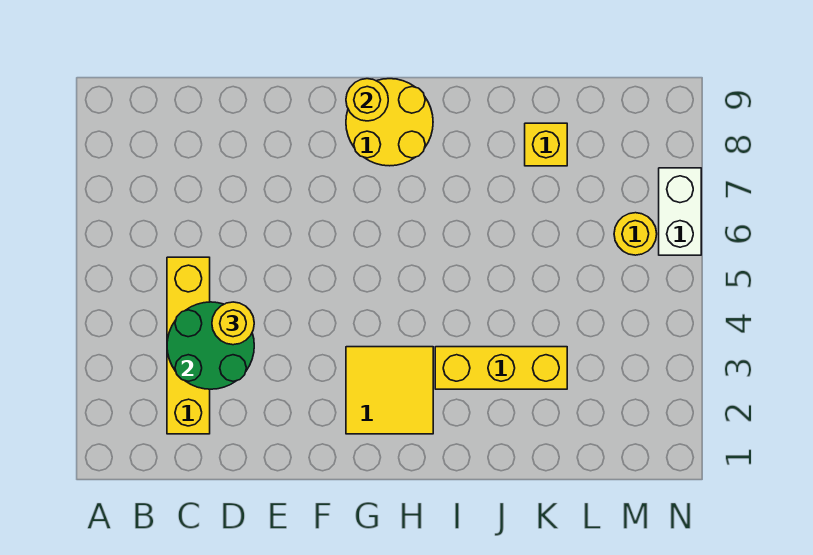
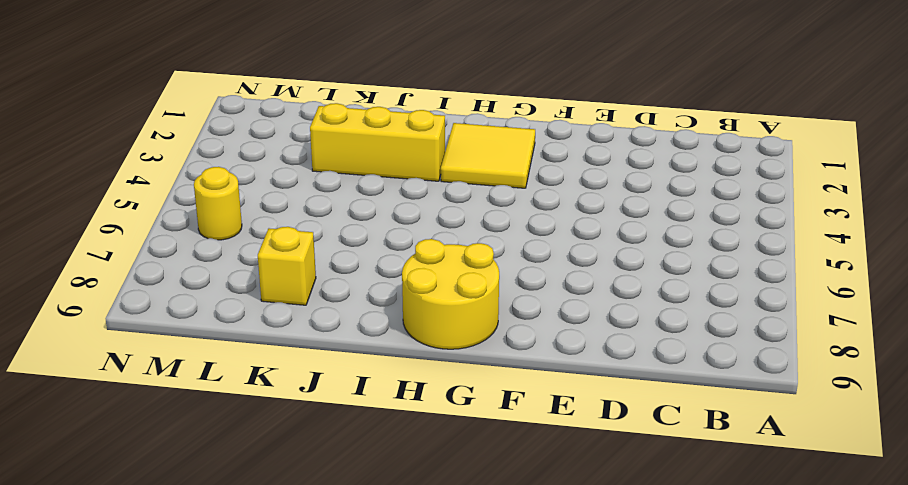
none -> yellow brick C2:C5 level 1
none -> white brick N6:N7 level 1

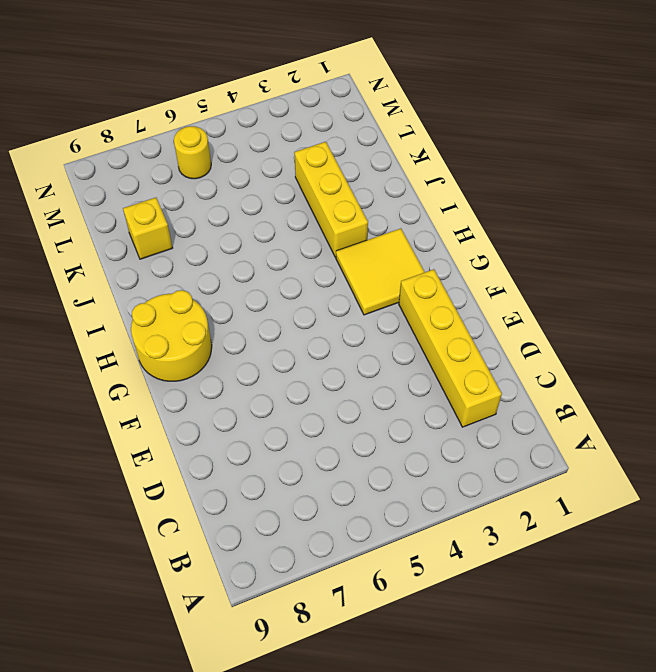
yellow brick C2:F2 level 1 -> yellow brick C2:C5 level 1
none -> white brick N6:N7 level 1
none -> green round brick C3:D4 level 2

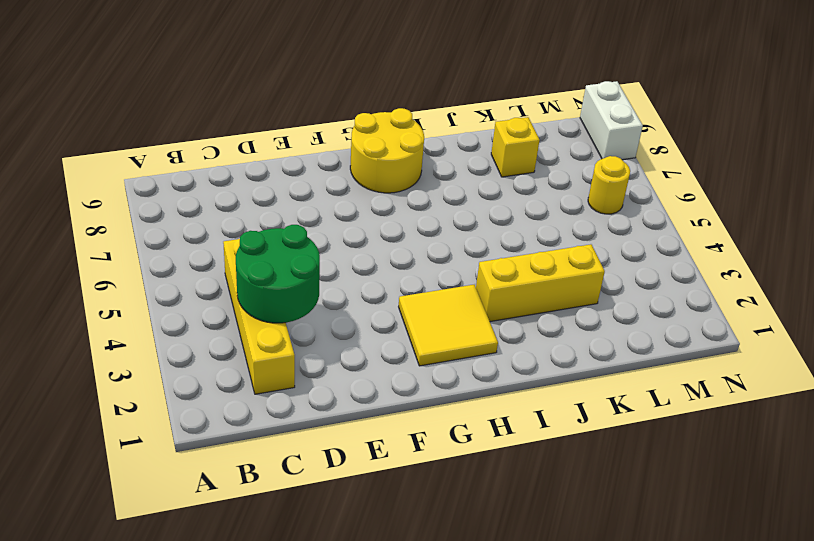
white brick N8:N9 level 1 -> white brick N6:N7 level 1
none -> yellow round brick G9 level 2
none -> yellow round brick D4 level 3

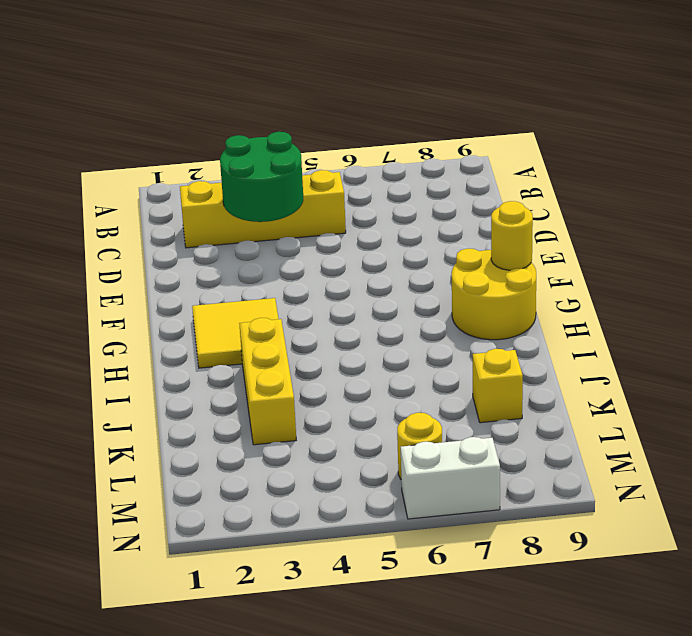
none -> yellow round brick D4 level 3

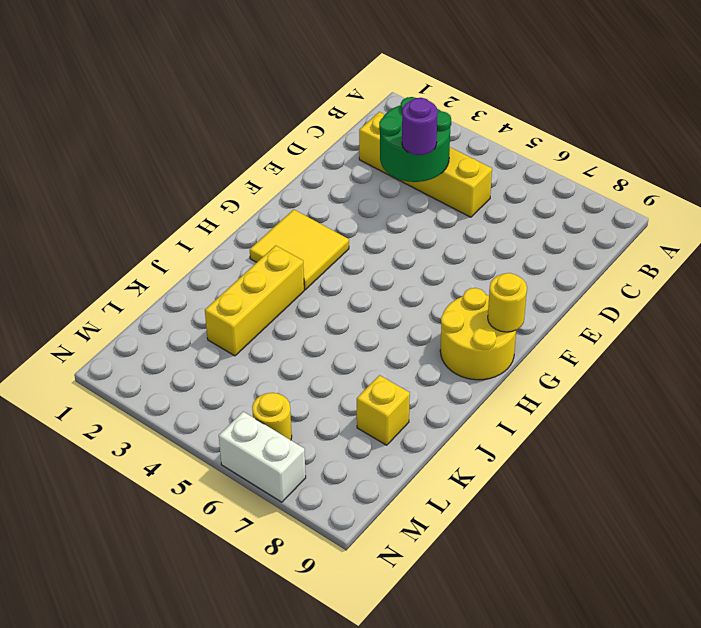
purple round brick D4 level 3 -> yellow round brick D4 level 3

